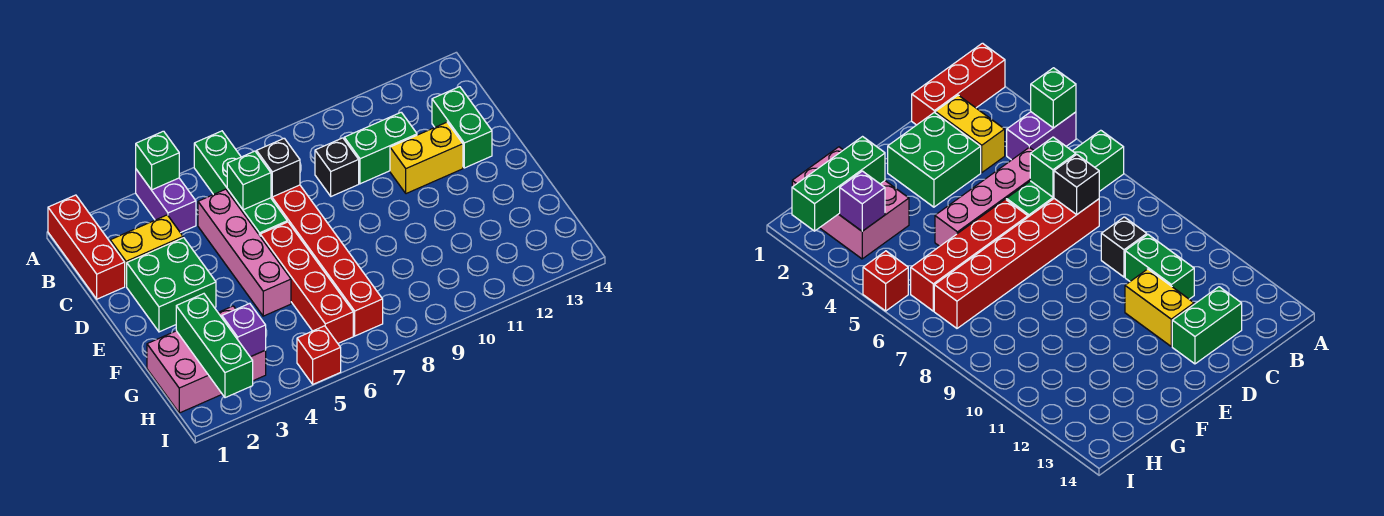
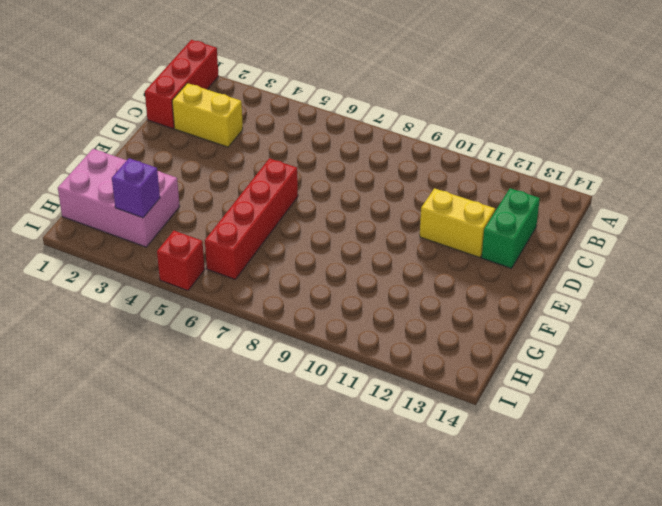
none -> purple brick A4:B4 level 1
none -> green brick A6:D6 level 1
none -> pink brick C5:F5 level 1

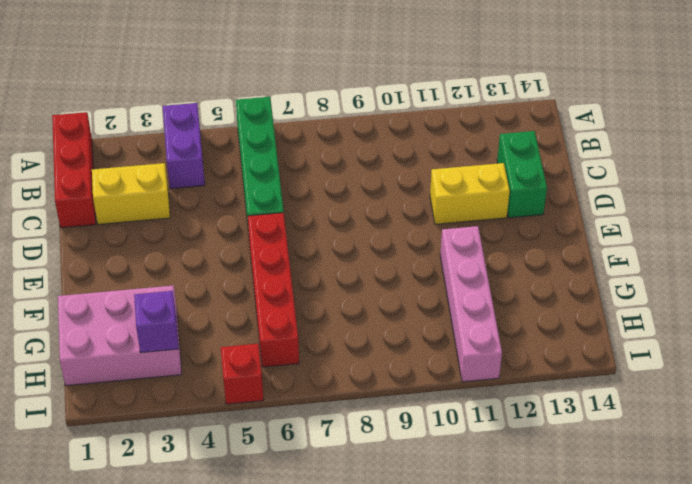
pink brick F11:I11 level 1 -> pink brick C5:F5 level 1
none -> red brick C7:H7 level 1
none -> black brick C9 level 1
none -> green brick C10:C11 level 1

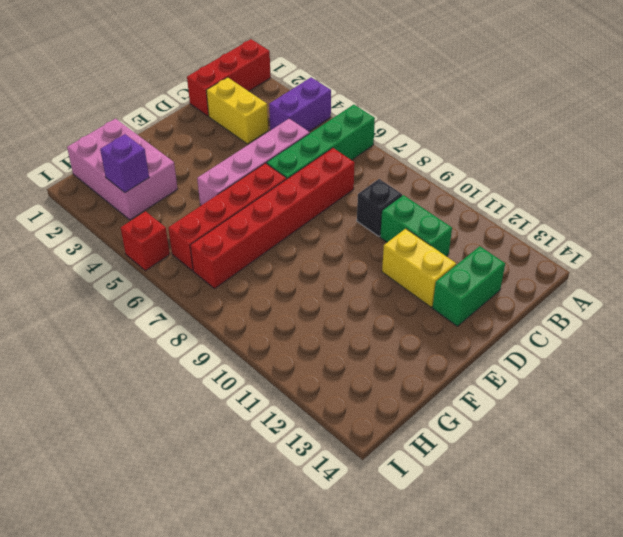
none -> green brick D2:E3 level 1
none -> green brick A4 level 2
none -> green brick C6 level 2

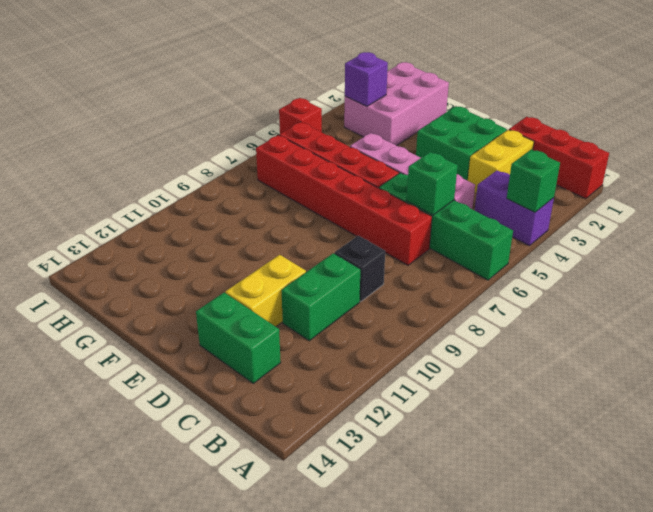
none -> black brick C7 level 2
none -> green brick G2:I2 level 2

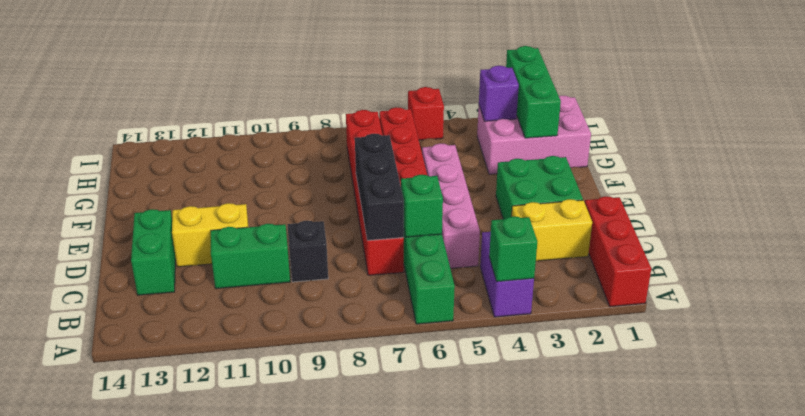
black brick C7:E7 level 2 -> black brick C7 level 2

